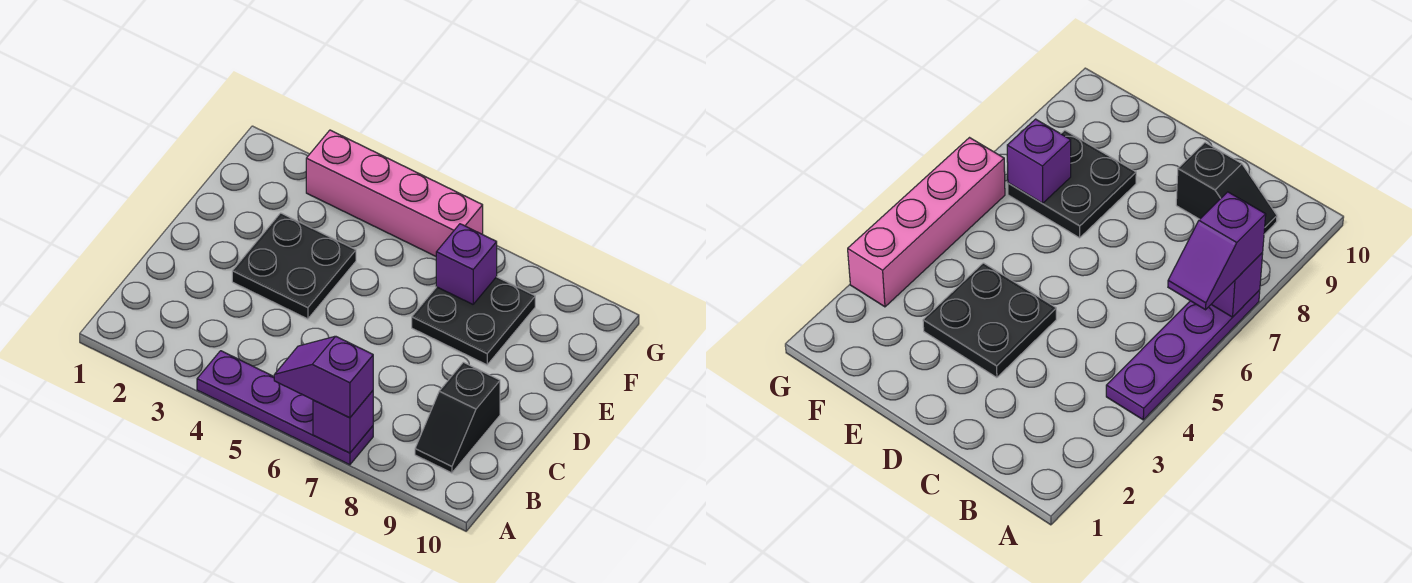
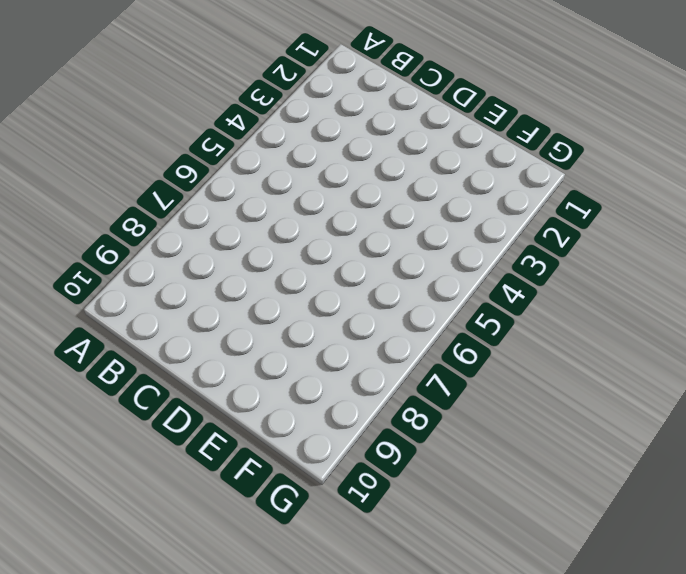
none -> purple plate A4:A7 level 1
none -> black slope B9:C9 level 1 top C

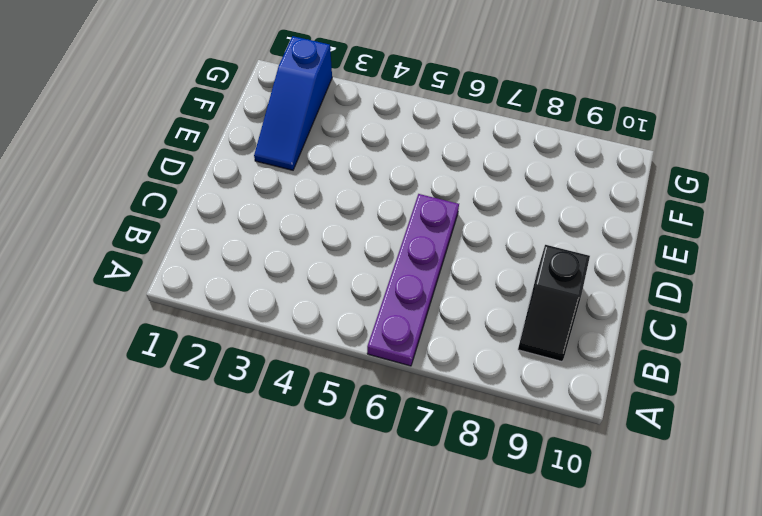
purple plate A6:D6 level 1 -> purple plate A4:A7 level 1
blue slope E2:G2 level 1 top G -> none
none -> black plate D3:E4 level 1
none -> black plate E7:F8 level 1

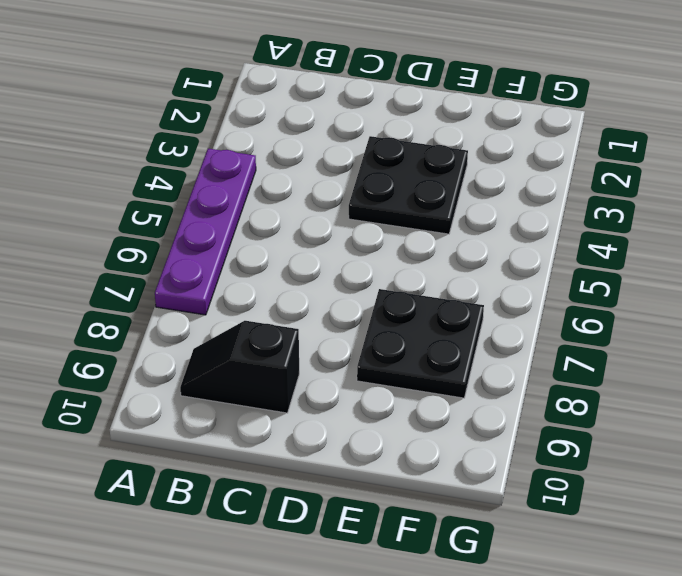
none -> pink brick G3:G6 level 1
none -> purple brick A7 level 2

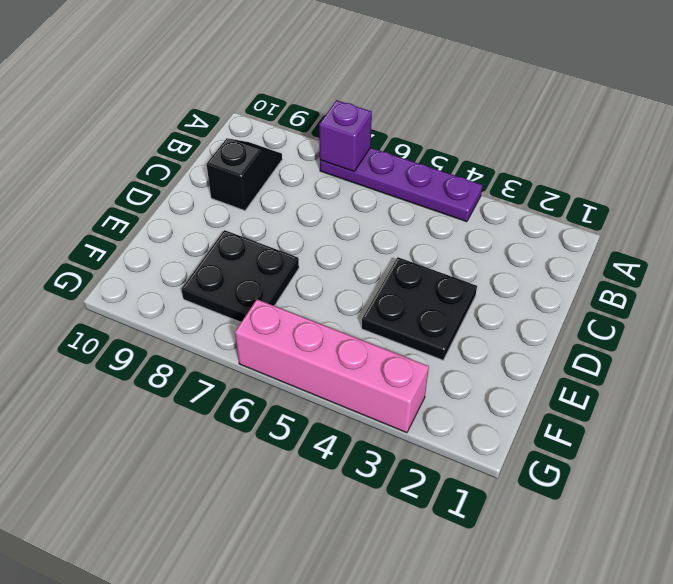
none -> purple brick F7 level 2
none -> purple slope A6:A7 level 3 top 7

